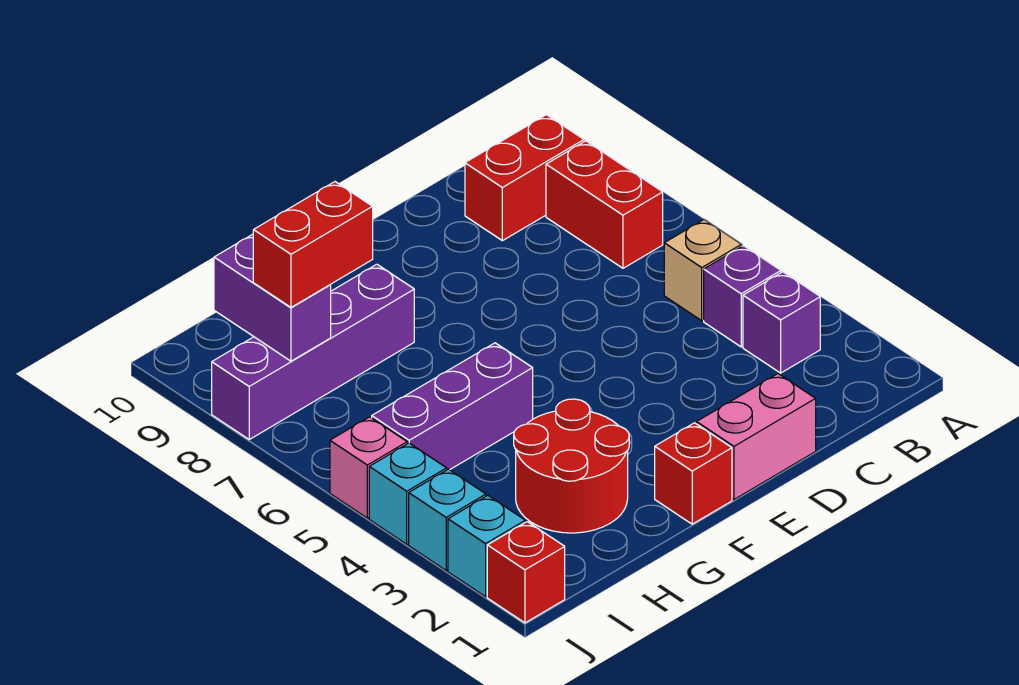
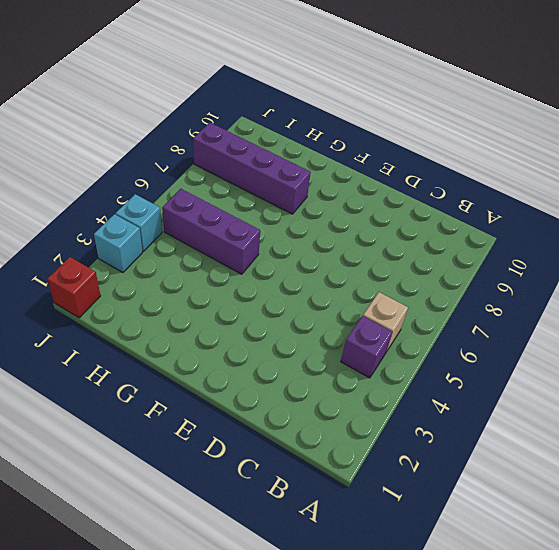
none -> purple brick B3 level 1
none -> red brick B7:B8 level 1
none -> red brick B9:C9 level 1

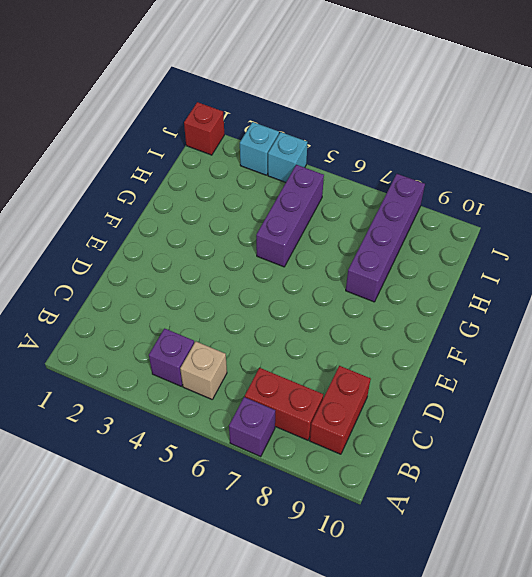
purple brick A7 level 1 -> purple brick B3 level 1
none -> pink brick D1:E1 level 1
none -> red brick F1 level 1
none -> red round brick G2:H3 level 1

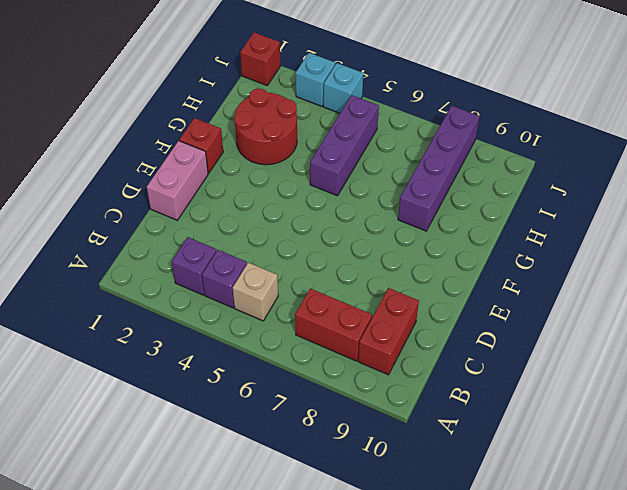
none -> cyan brick J2 level 1
none -> pink brick J5 level 1
none -> purple brick I8:I9 level 2

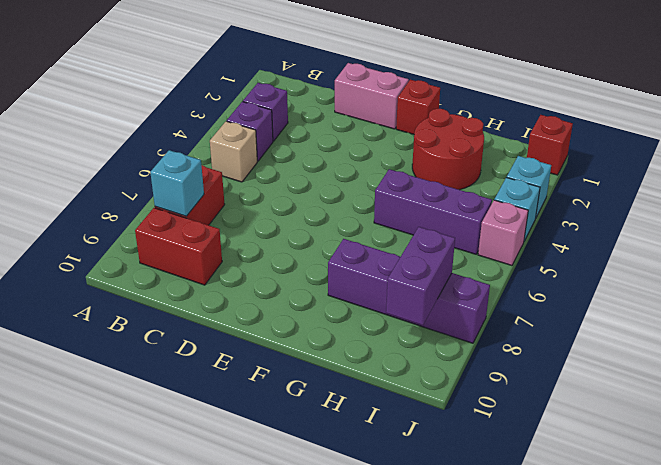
cyan brick B8 level 2 -> cyan brick J2 level 1
none -> red brick H8:I8 level 3

